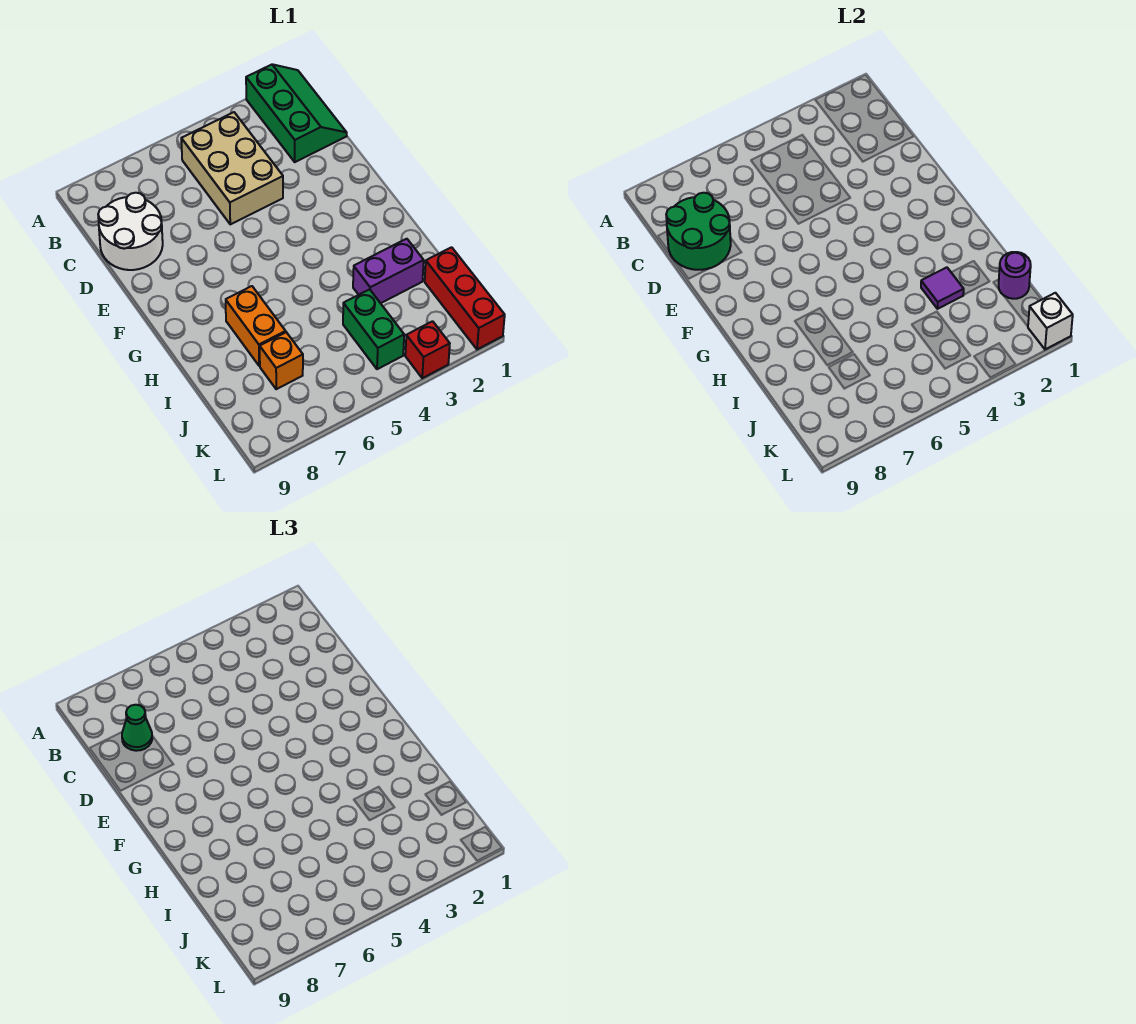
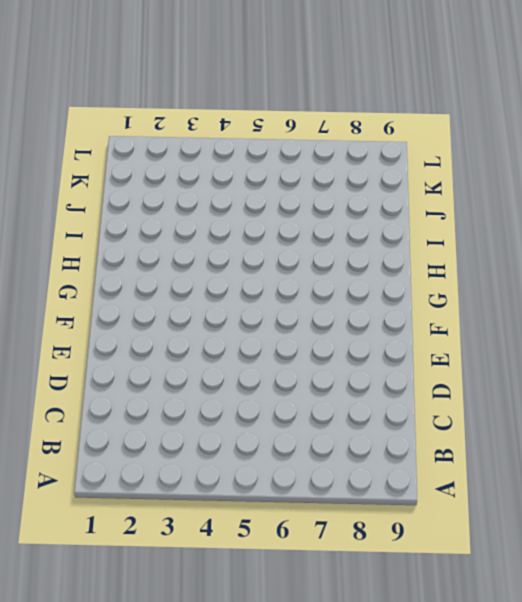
none -> green slope A1:C2 level 1 top 2
none -> tan brick B4:D5 level 1
none -> white round brick C8:D9 level 1

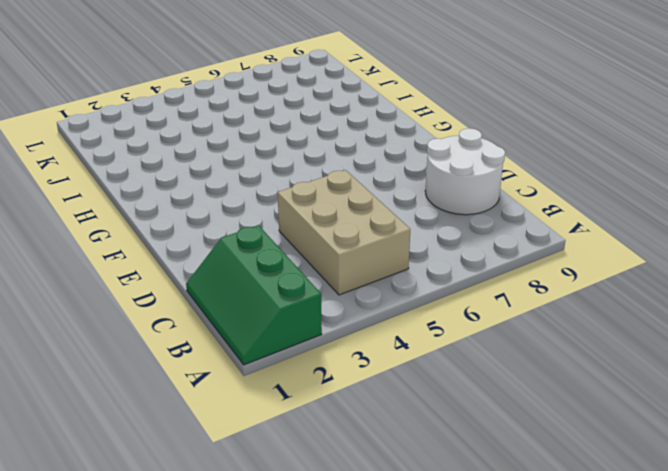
none -> orange brick H7:I7 level 1
none -> purple brick I2:I3 level 1
none -> red brick J1:L1 level 1

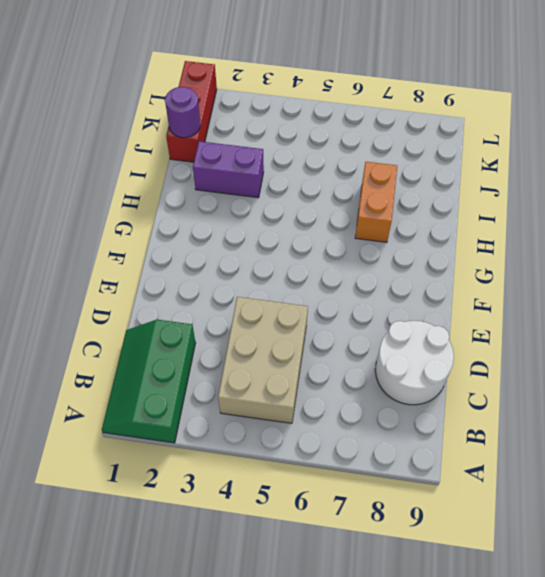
none -> green brick J4:K4 level 1
none -> orange brick J7 level 1
none -> red brick L3 level 1

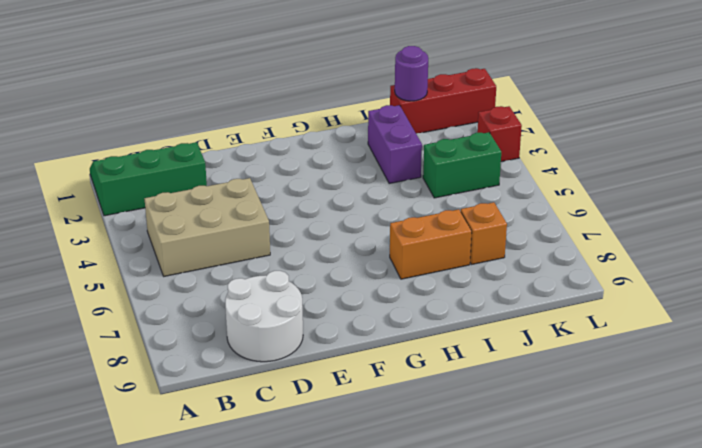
none -> green round brick C8:D9 level 2
none -> purple tile I3 level 2
none -> white brick L1 level 2

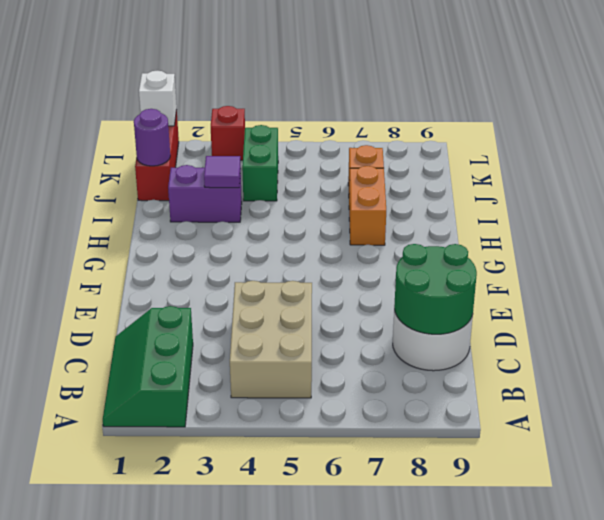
none -> green cone C8 level 3

